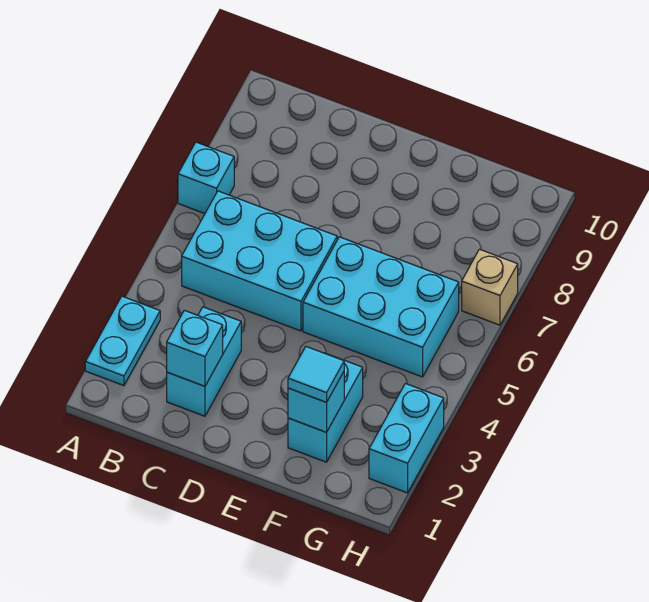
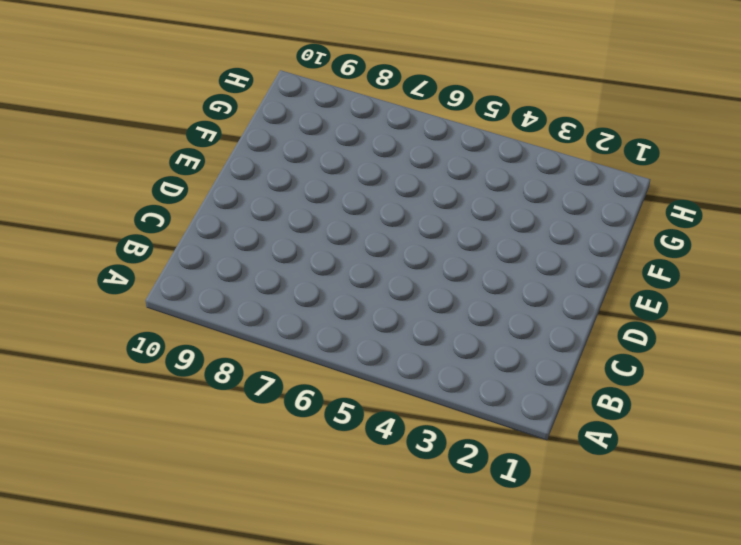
none -> cyan plate A2:A3 level 1
none -> cyan brick A7 level 1

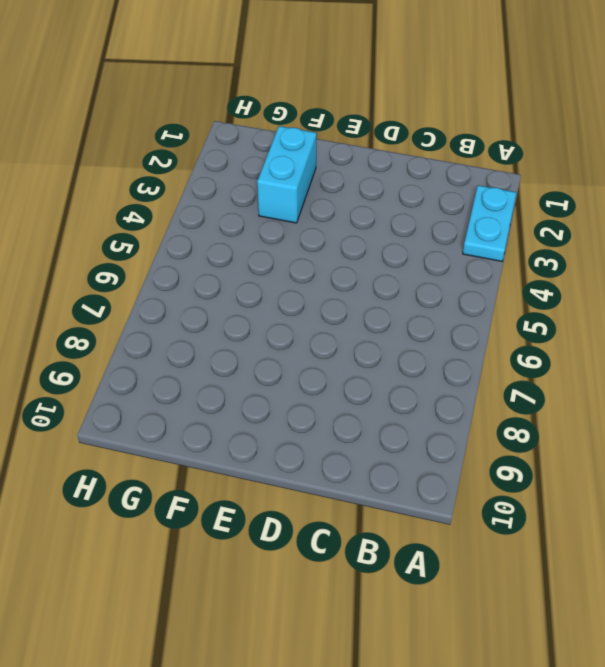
none -> cyan brick A7 level 1
none -> cyan brick B5:D6 level 1

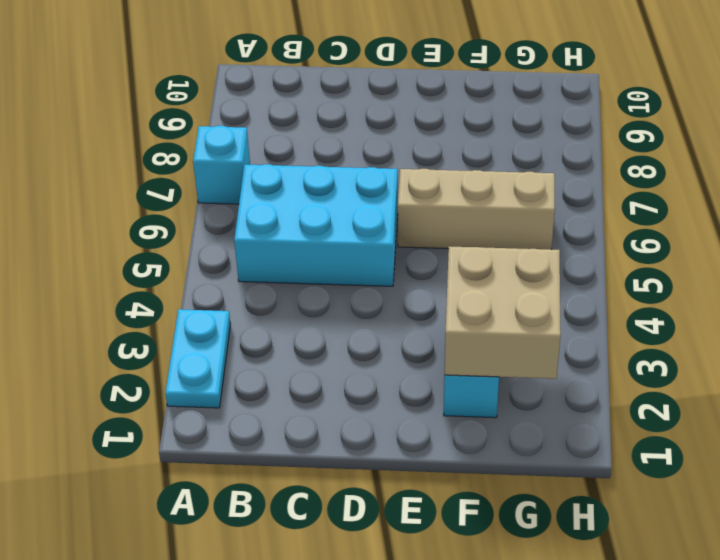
tan brick E6:G6 level 1 -> cyan brick E5:G6 level 1
tan brick F2:G3 level 2 -> cyan brick F2 level 2
none -> cyan brick C2:C3 level 1
none -> cyan brick H2:H3 level 1

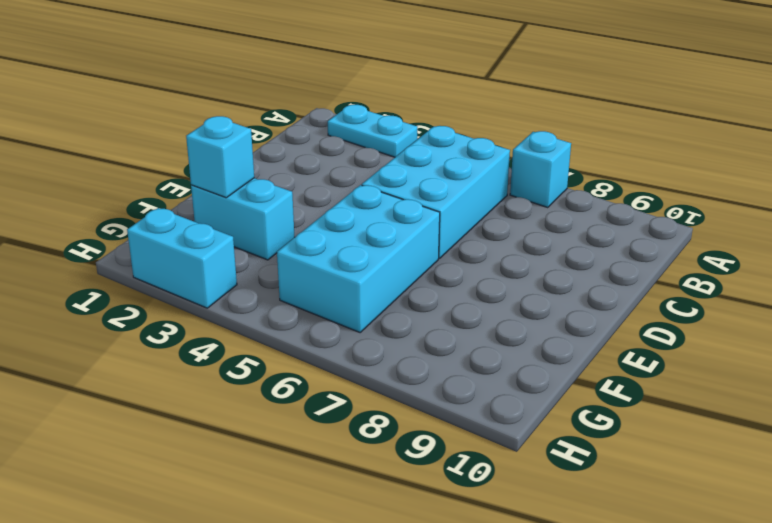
none -> cyan brick C2:C3 level 1
none -> tan brick H7 level 1

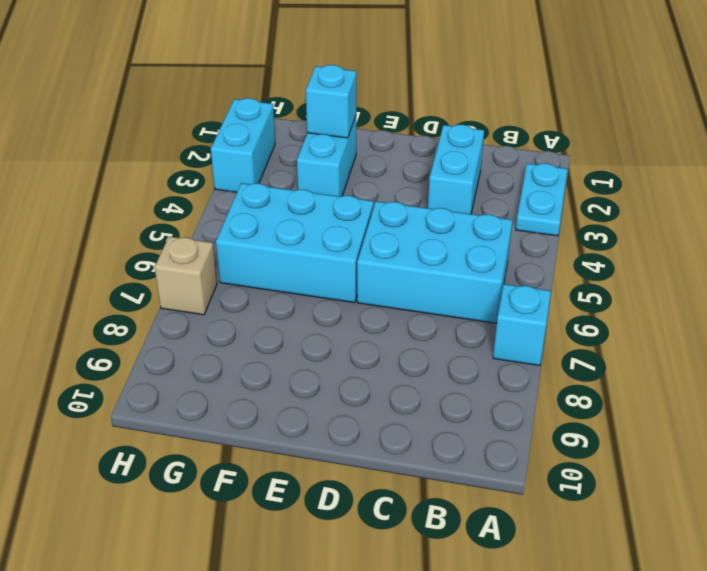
none -> cyan brick C2 level 2
none -> cyan tile F2 level 3

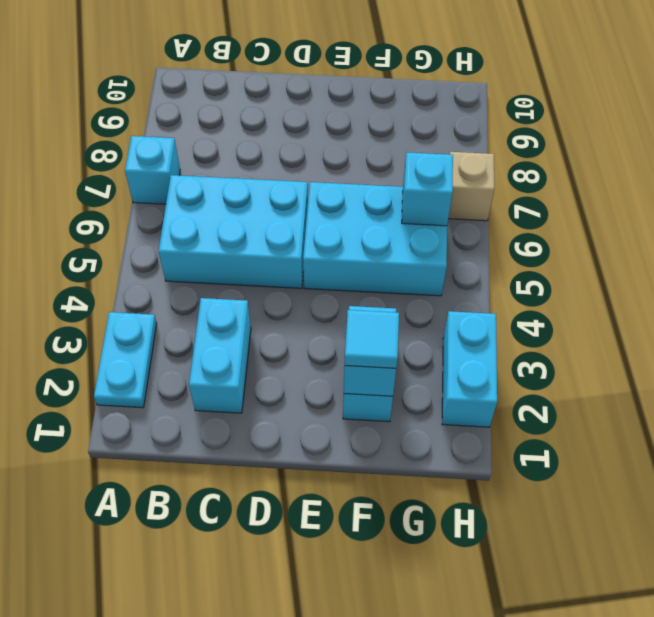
cyan brick G6 level 2 -> cyan brick C2 level 2

